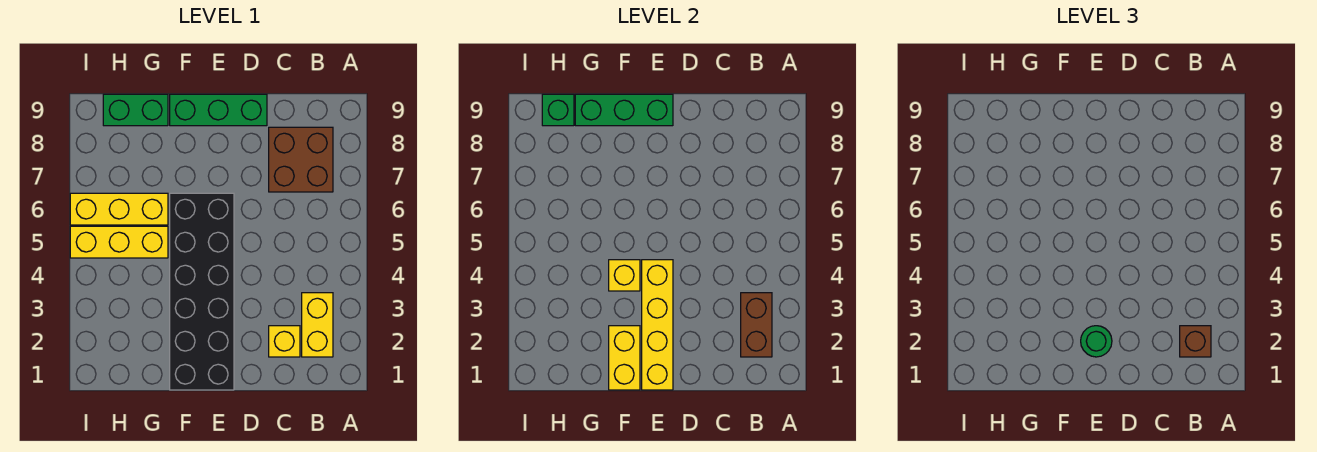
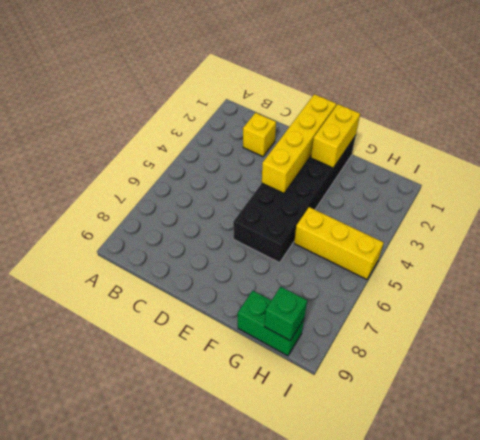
none -> yellow brick B2:B3 level 1
none -> brown brick B7:C8 level 1
none -> green brick D9:F9 level 1

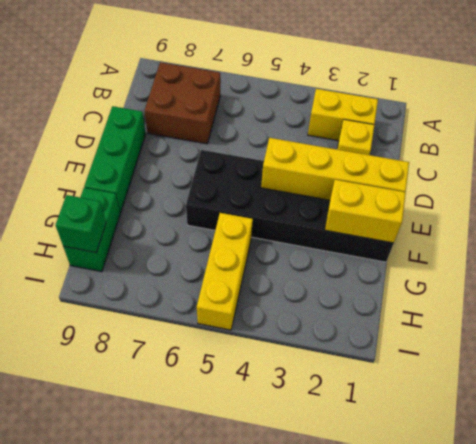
none -> yellow brick G6:I6 level 1
none -> brown brick B2:B3 level 2
none -> green brick E9:G9 level 2

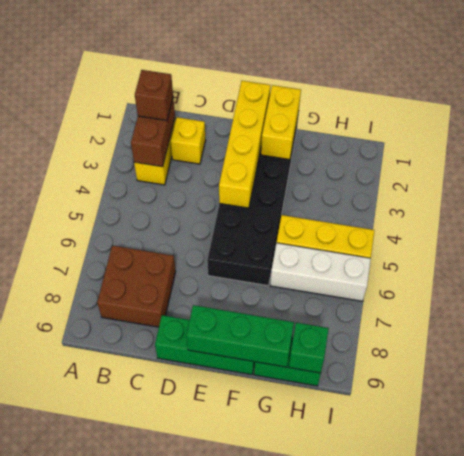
white brick G6:I6 level 1 -> yellow brick G6:I6 level 1
none -> yellow brick F4 level 2
none -> green round brick E2 level 3

